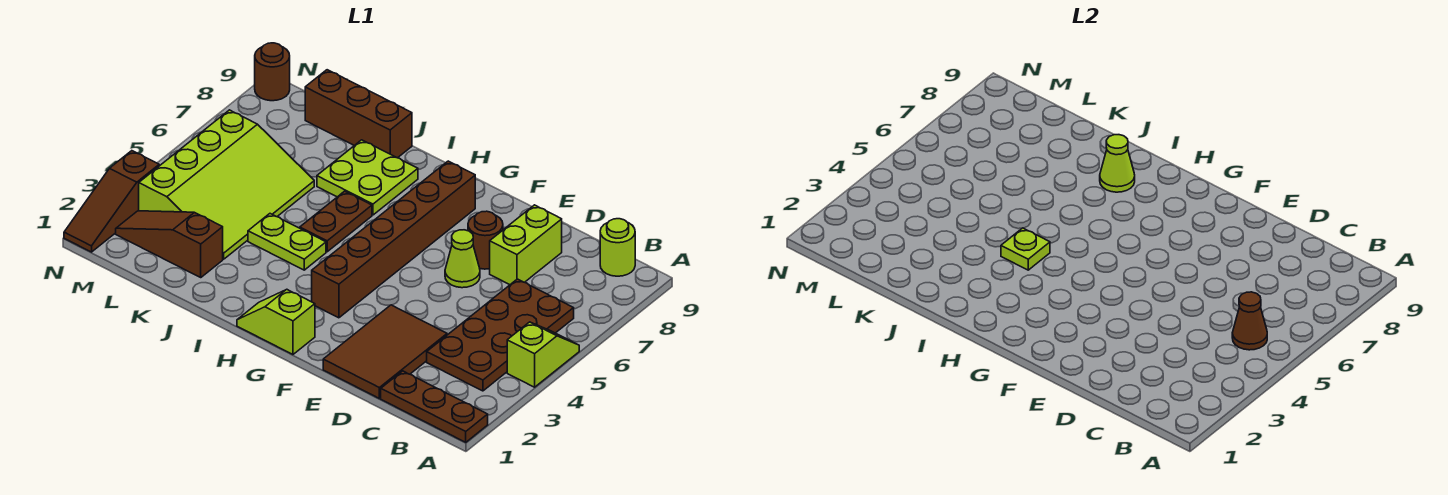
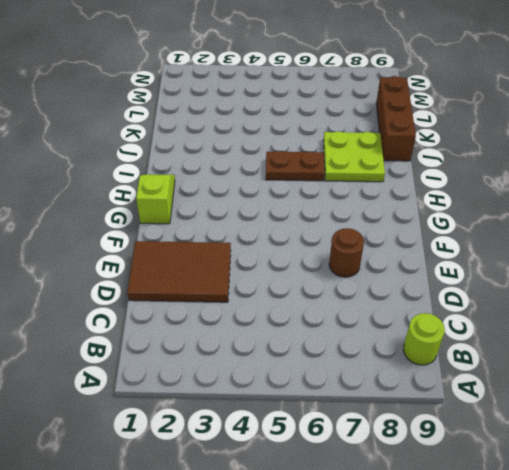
none -> brown plate A1:C1 level 1
none -> lime slope A4:A5 level 1 top 4
none -> brown plate B3:C6 level 1

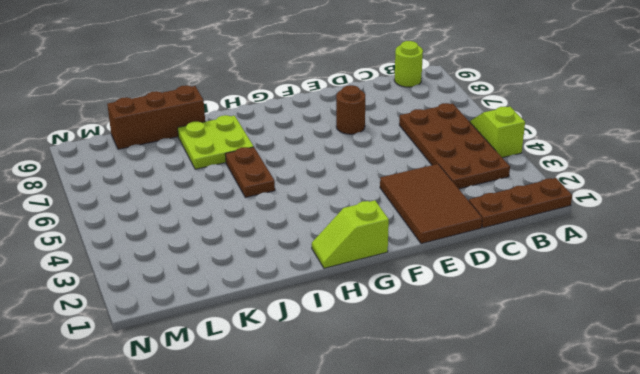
none -> lime brick D7:D8 level 1
none -> lime cone E6 level 1
none -> brown brick G3:G8 level 1

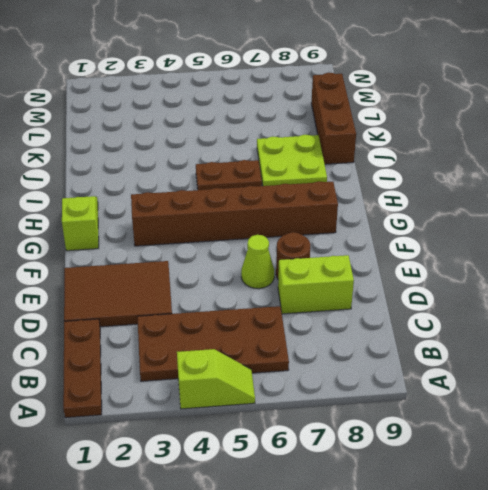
none -> lime round brick B9 level 1
none -> lime plate I4:J4 level 1
none -> brown slope K2:M2 level 1 top K

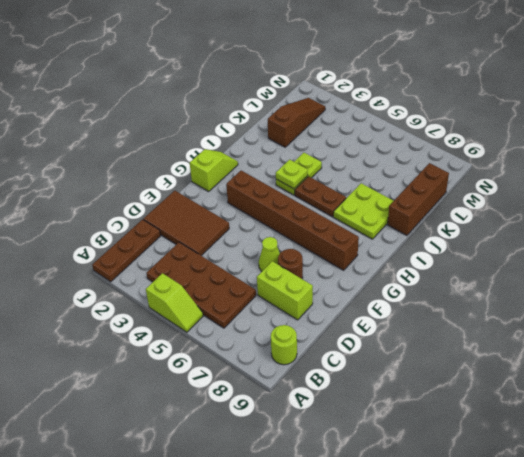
none -> lime slope K3:M6 level 1 top M
none -> brown slope N1:N3 level 1 top 3
none -> brown round brick N9 level 1

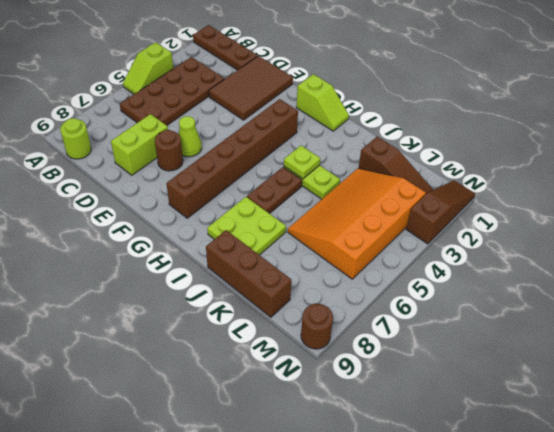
orange slope K3:M6 level 1 top M -> lime slope K3:M6 level 1 top M
none -> brown cone B5 level 2
none -> lime cone I8 level 2

